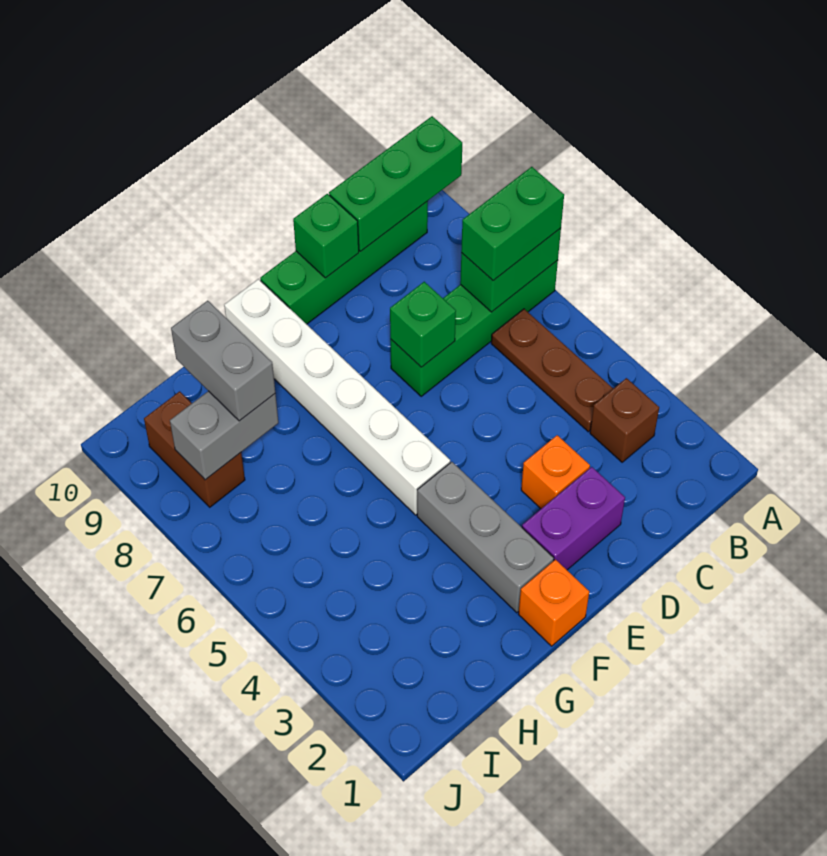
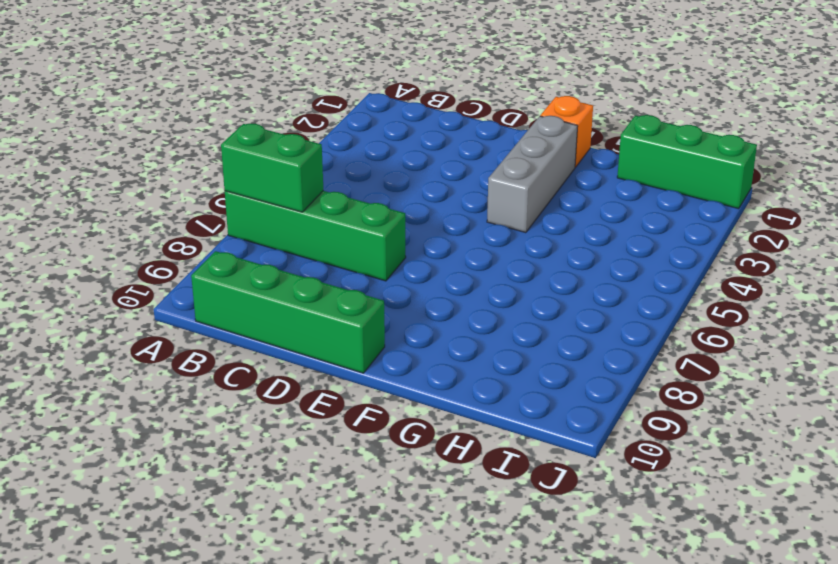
green brick H1:J1 level 1 -> green brick A10:C10 level 2
none -> brown brick B3 level 1
none -> brown plate B4:B6 level 1
none -> purple brick D2:E2 level 1

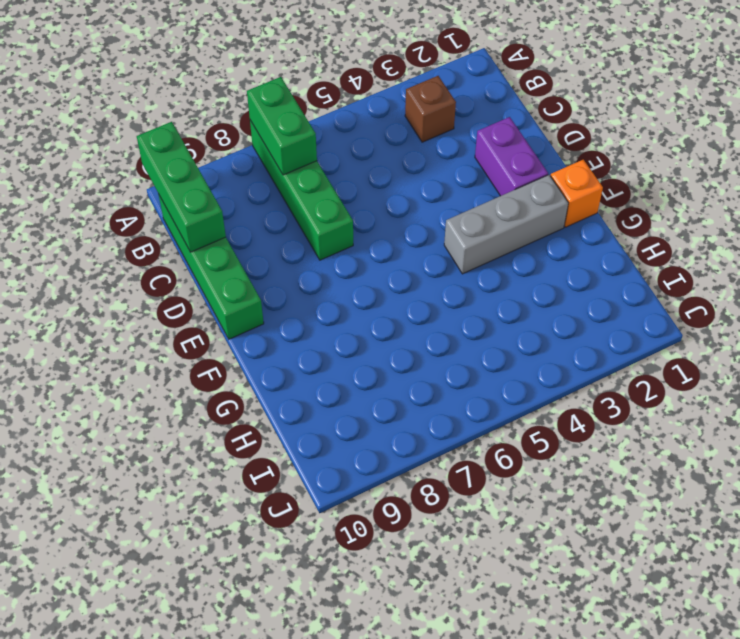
none -> brown plate B4:B6 level 1
none -> orange brick D3 level 1
none -> white brick F5:F10 level 1

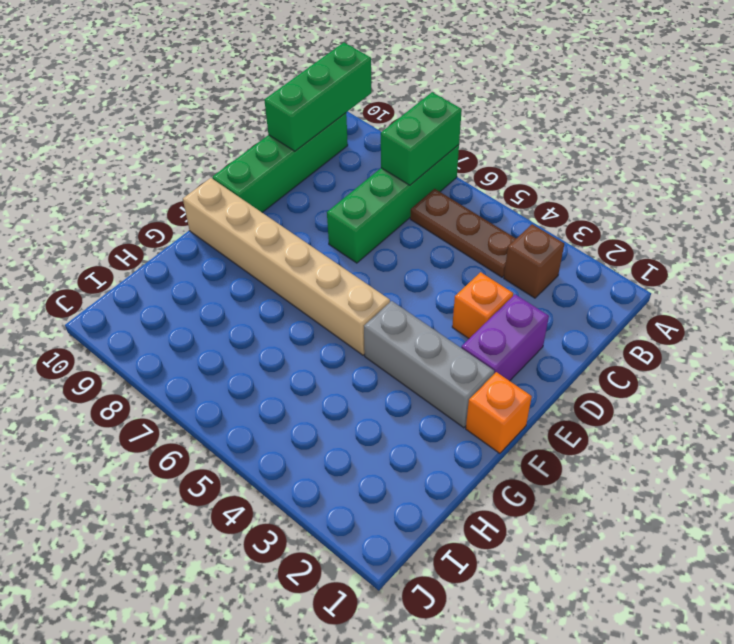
tan brick F5:F10 level 1 -> white brick F5:F10 level 1
none -> brown brick I8:I9 level 1
none -> green brick D7 level 2
none -> green brick D10 level 2

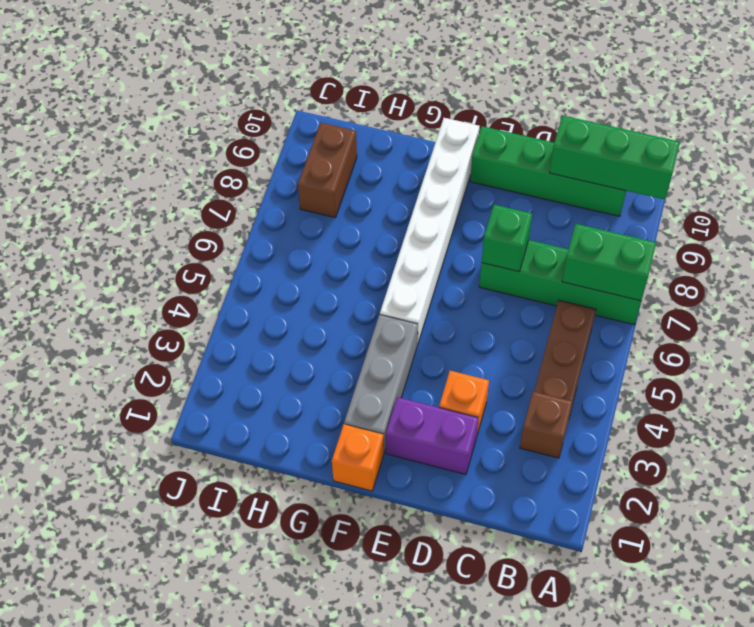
none -> green brick D10 level 2
none -> grey brick H8:I8 level 2
none -> green brick A7:B7 level 3

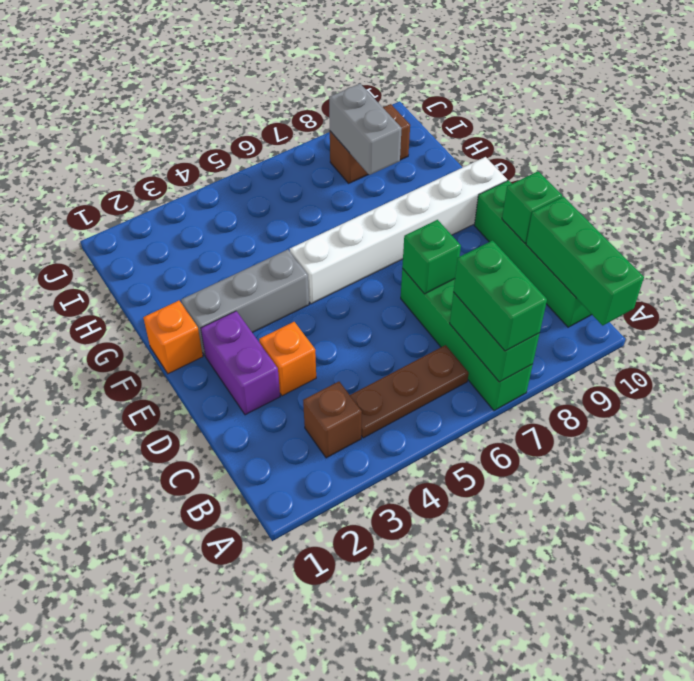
none -> grey brick H8:H9 level 3

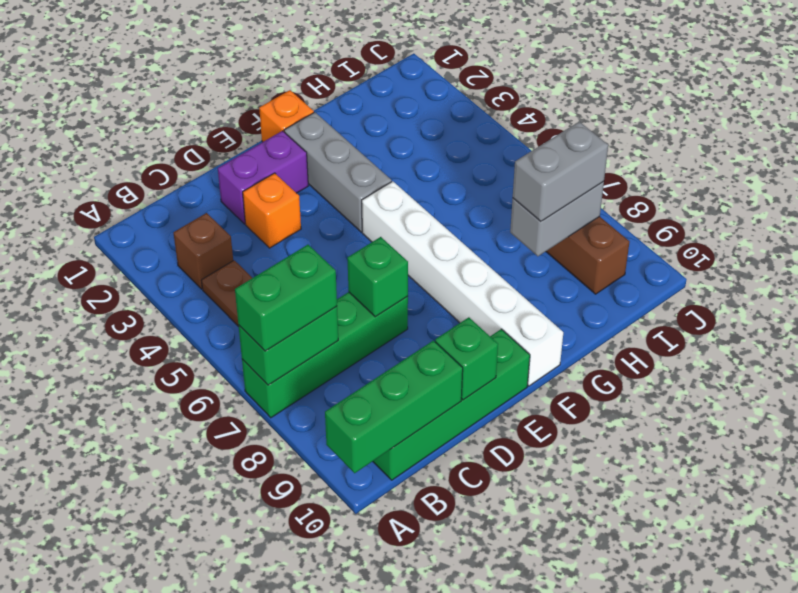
grey brick H8:I8 level 3 -> grey brick H8:H9 level 3

